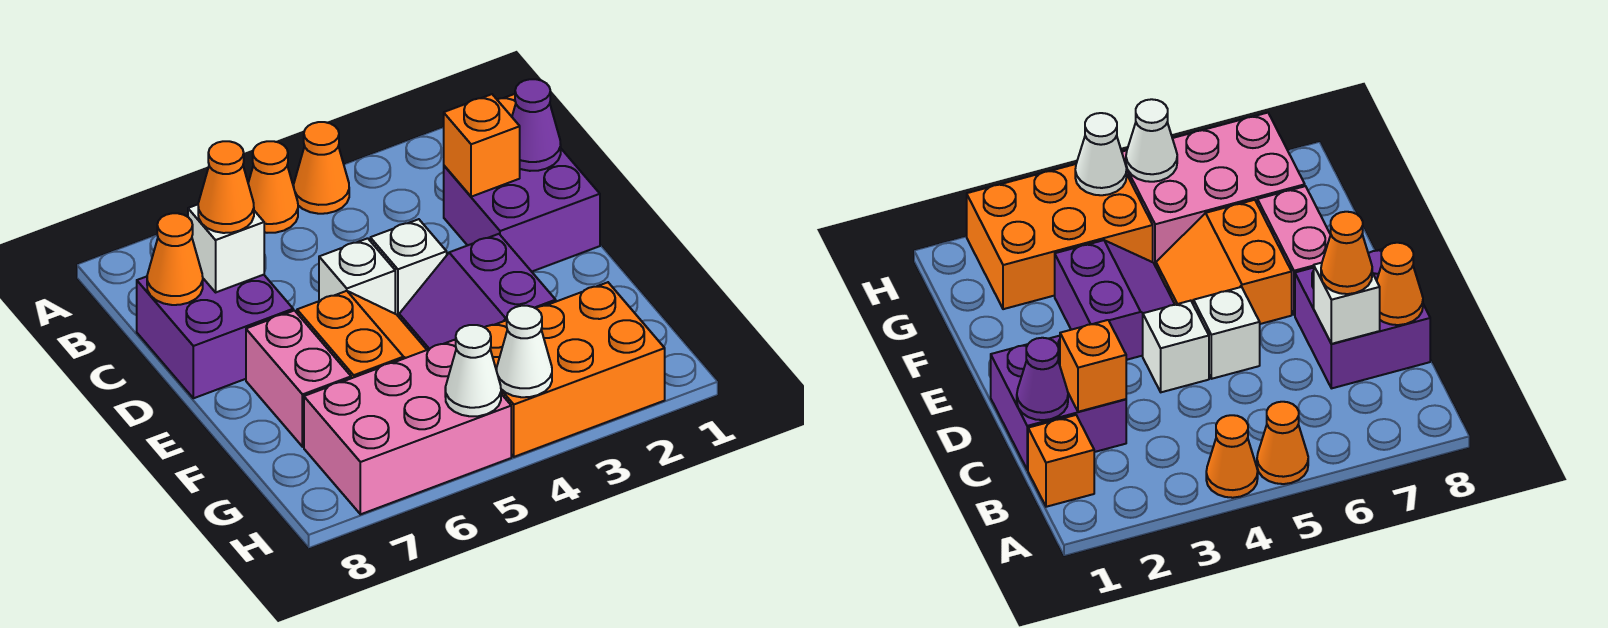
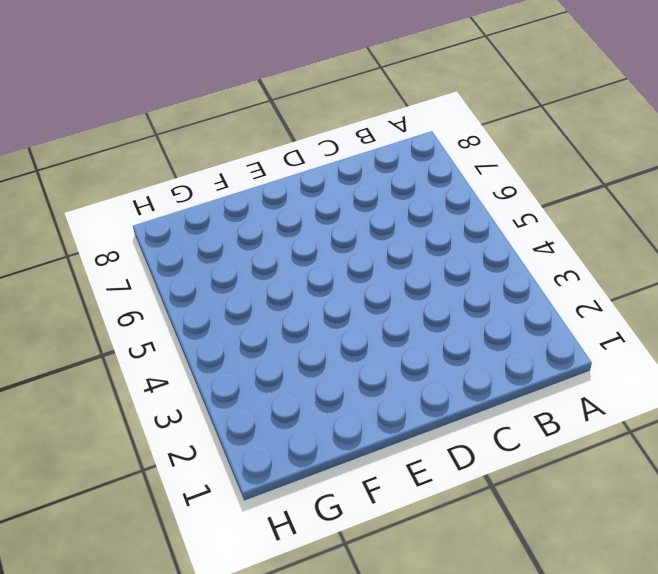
none -> orange cone A4 level 1
none -> orange cone A5 level 1
none -> orange brick B1 level 1

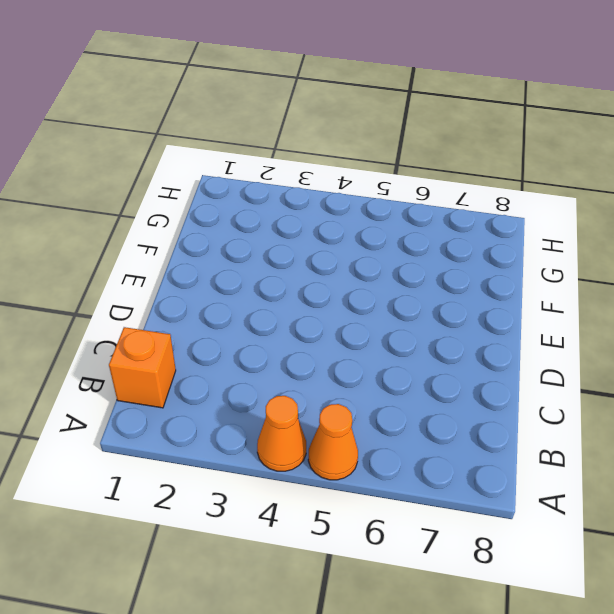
none -> purple brick C1:D2 level 1
none -> purple brick C7:D8 level 1
none -> white brick D4 level 1

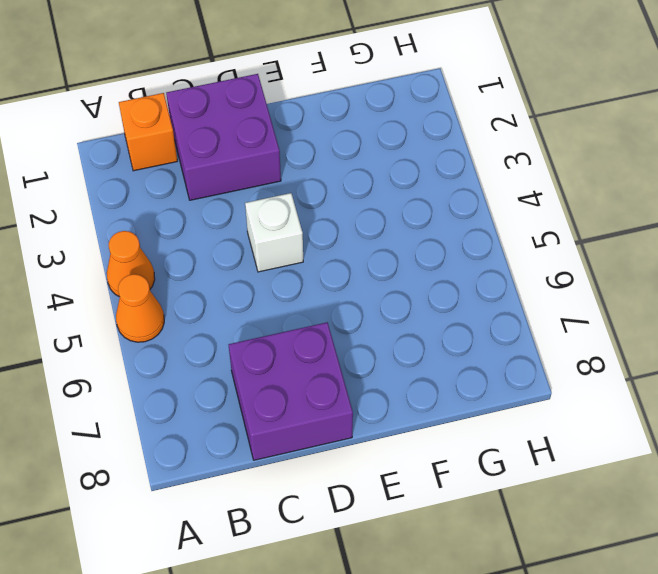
none -> white brick D5 level 1
none -> purple slope E3:F4 level 1 top 3
none -> orange slope E5:F6 level 1 top 6

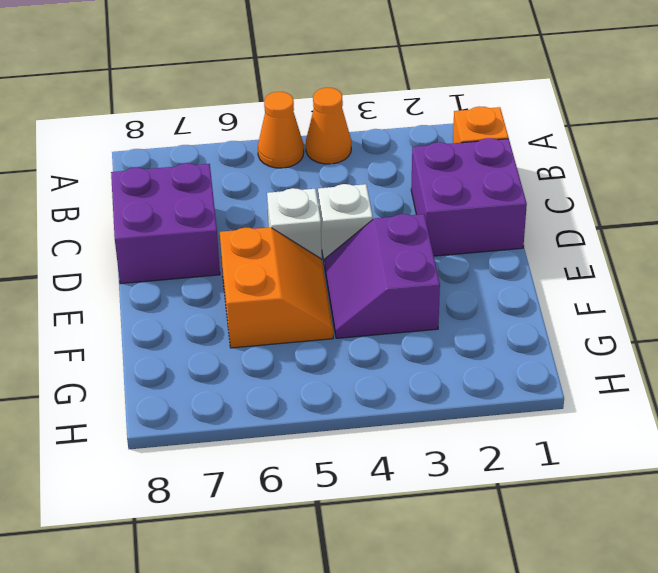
none -> pink brick E7:F7 level 1
none -> orange brick G2:H4 level 1
none -> pink brick G5:H7 level 1

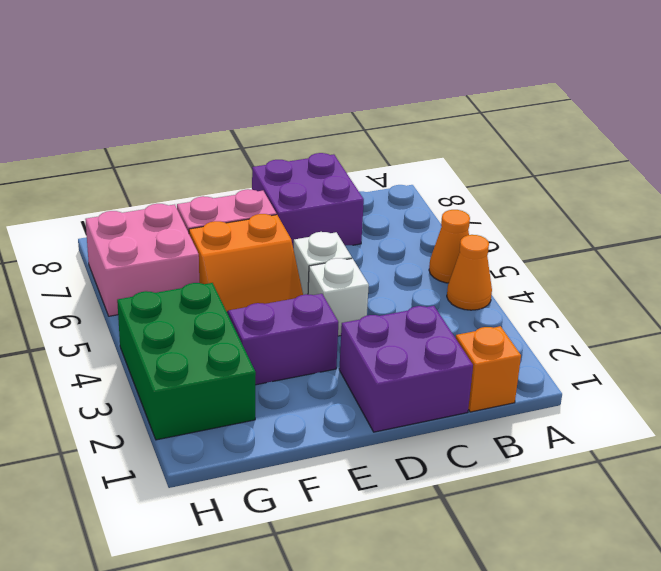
green brick G2:H4 level 1 -> orange brick G2:H4 level 1
pink brick G6:H7 level 1 -> pink brick G5:H7 level 1
none -> purple cone C1 level 2
none -> orange brick C2 level 2
none -> white brick C7 level 2

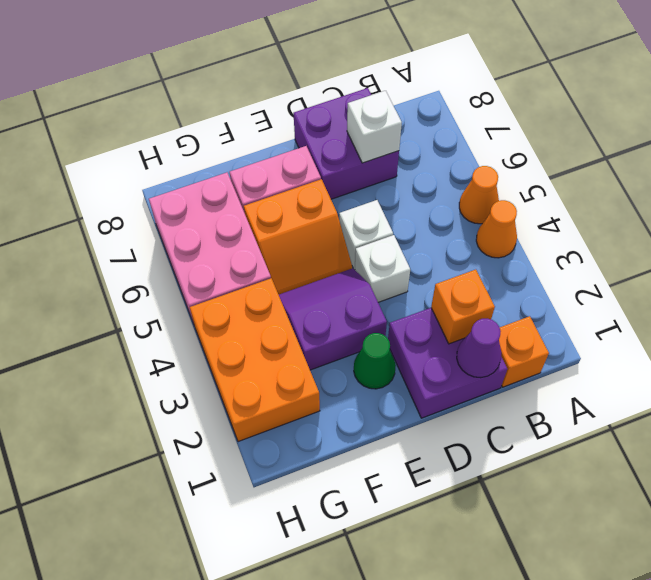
green cone E2 level 1 -> none
none -> orange cone C8 level 2
none -> white cone H4 level 2
none -> white cone H5 level 2

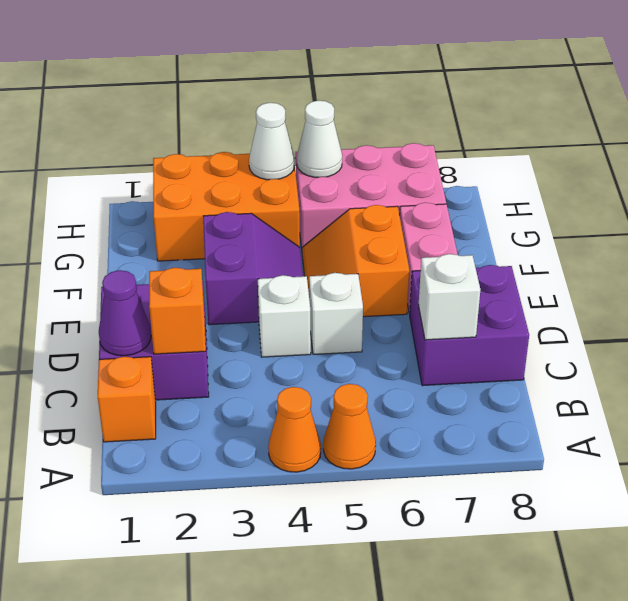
none -> orange cone C8 level 2
none -> orange cone C7 level 3

